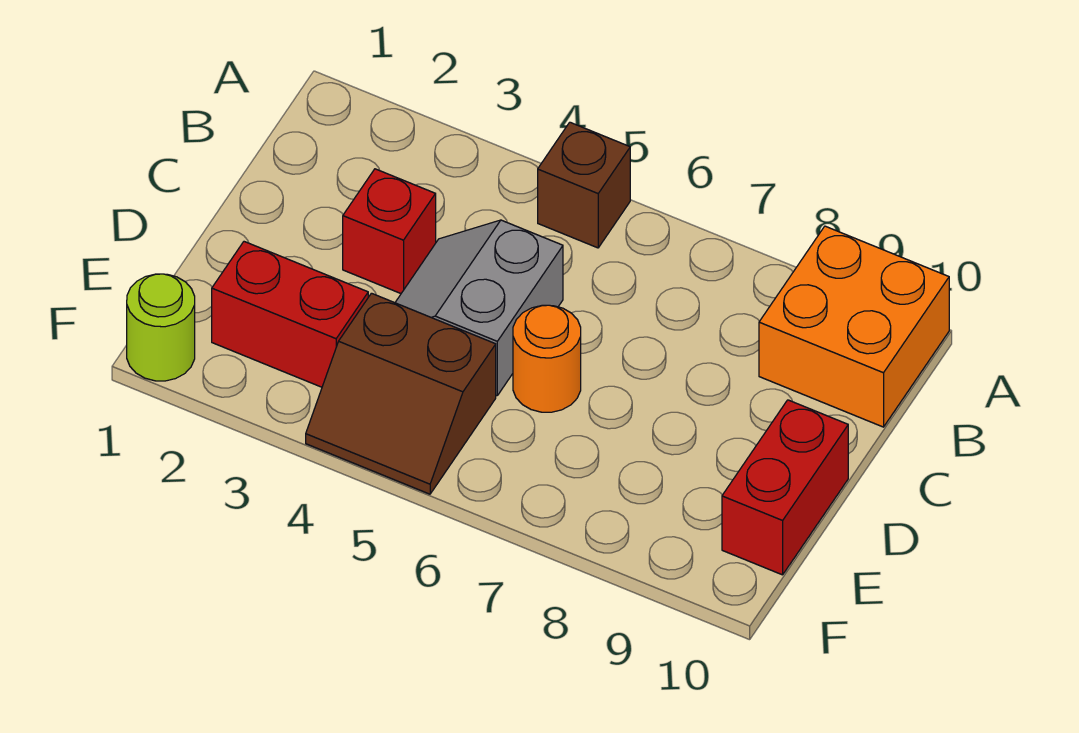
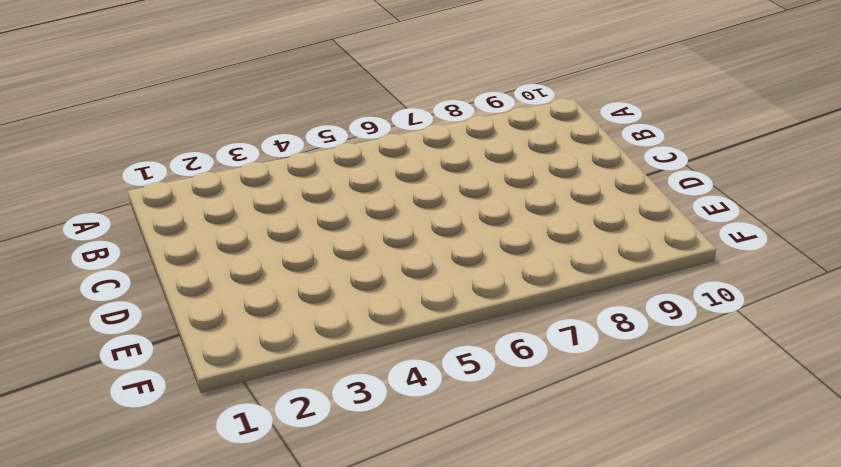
none -> brown brick A5 level 1
none -> orange brick A9:B10 level 1

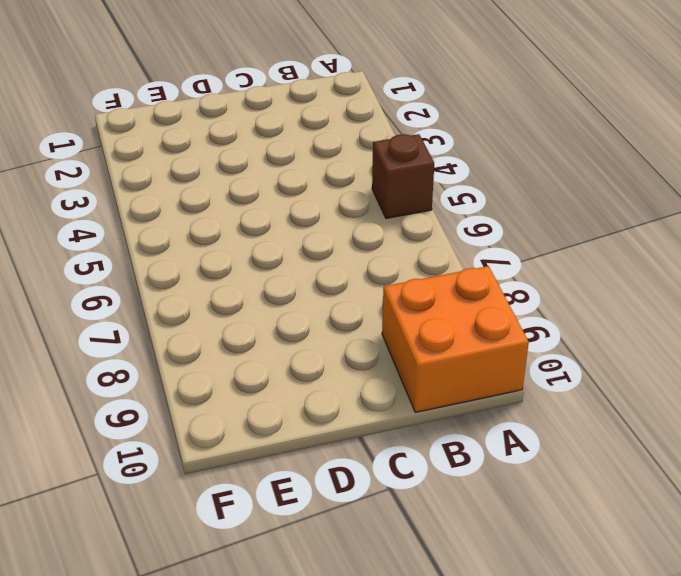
none -> red brick C3 level 1
none -> grey slope C4:D5 level 1 top 5

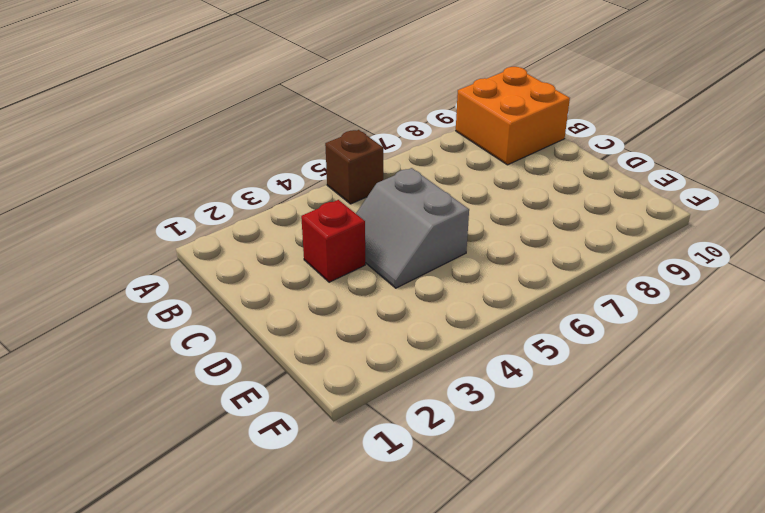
none -> orange round brick D6 level 1
none -> red brick D10:E10 level 1

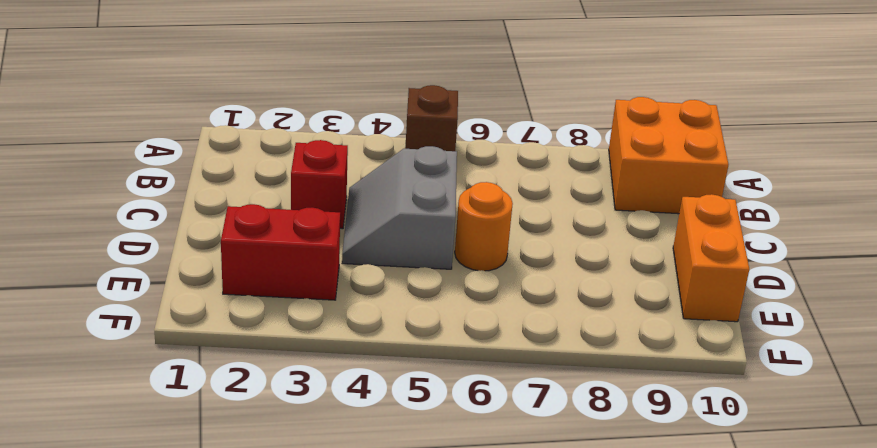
orange brick D10:E10 level 1 -> red brick D10:E10 level 1
none -> brown slope E4:F5 level 1 top E
none -> lime round brick F1 level 1

